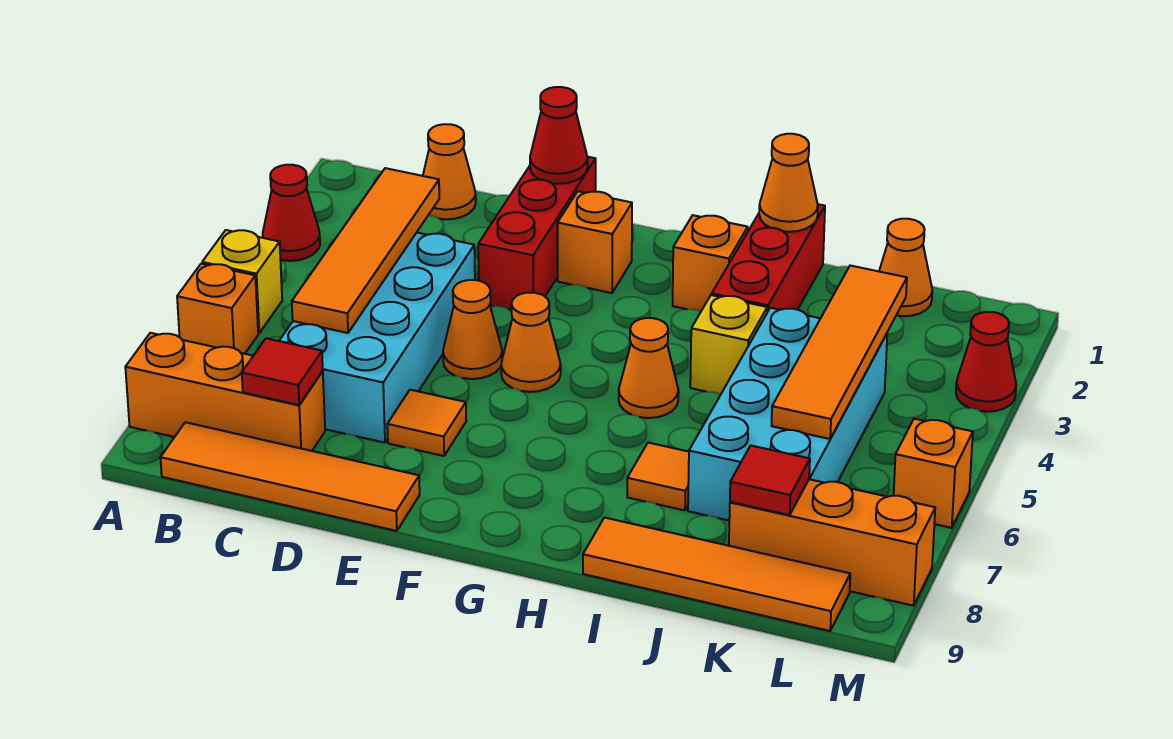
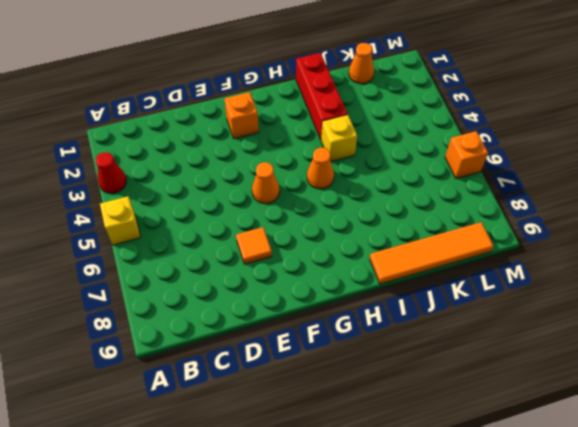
none -> orange brick A6 level 1
none -> orange brick A8:C8 level 1
none -> orange tile B9:E9 level 1

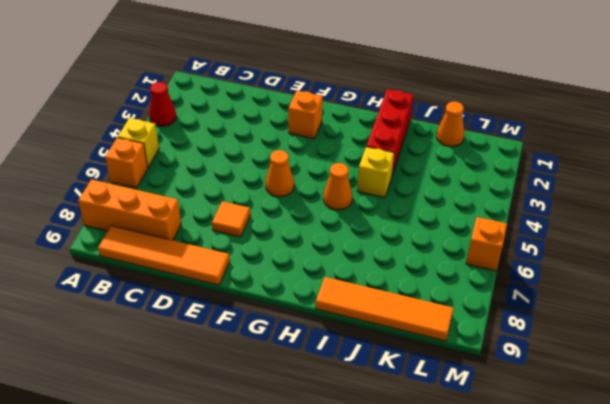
none -> orange cone C1 level 1
none -> cyan brick C4:D7 level 1
none -> red brick E1:E3 level 1

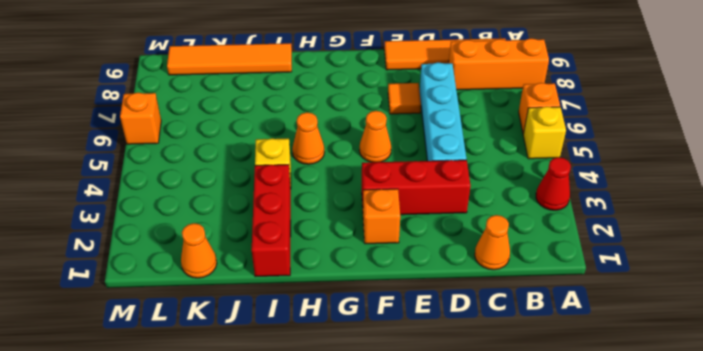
red brick D3:F3 level 1 -> red brick E1:E3 level 1
cyan brick D4:D7 level 1 -> cyan brick C4:D7 level 1
none -> orange cone E5 level 1
none -> orange brick H2 level 1
none -> orange tile I7 level 1

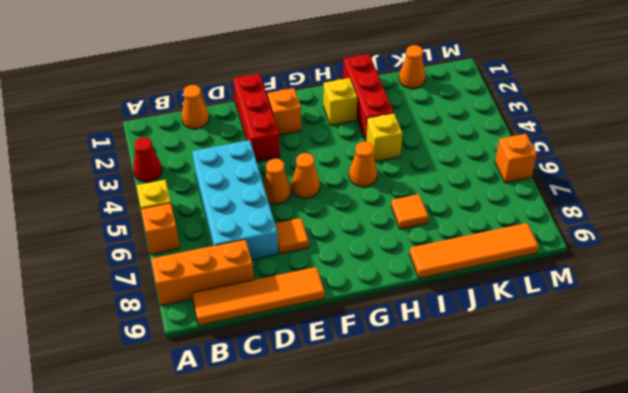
yellow brick H2 level 1 -> orange brick H2 level 1
none -> cyan brick J4:K7 level 1
none -> orange brick K8:M8 level 1
none -> red cone M3 level 1

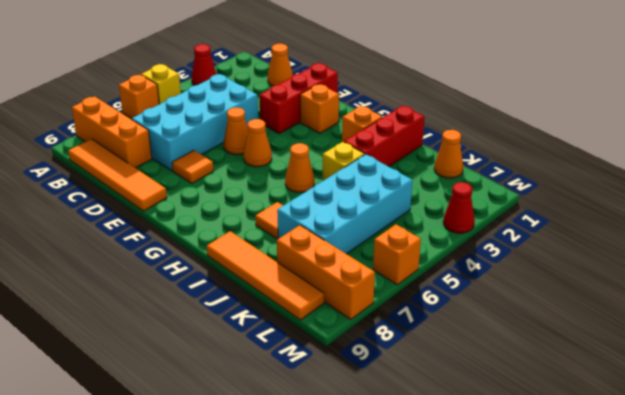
none -> orange tile C3:C6 level 2
none -> red tile C8 level 2
none -> red cone E1 level 2

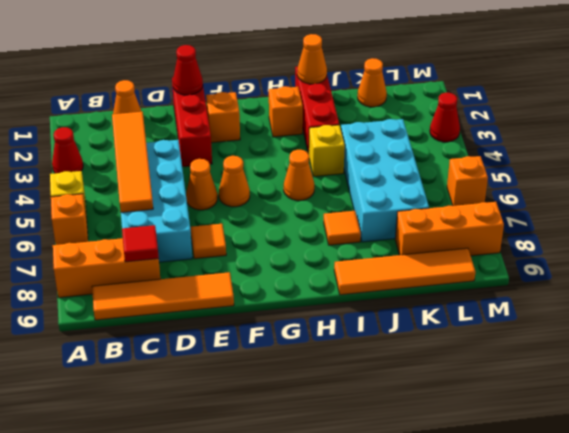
none -> orange tile K3:K6 level 2
none -> red tile K8 level 2

